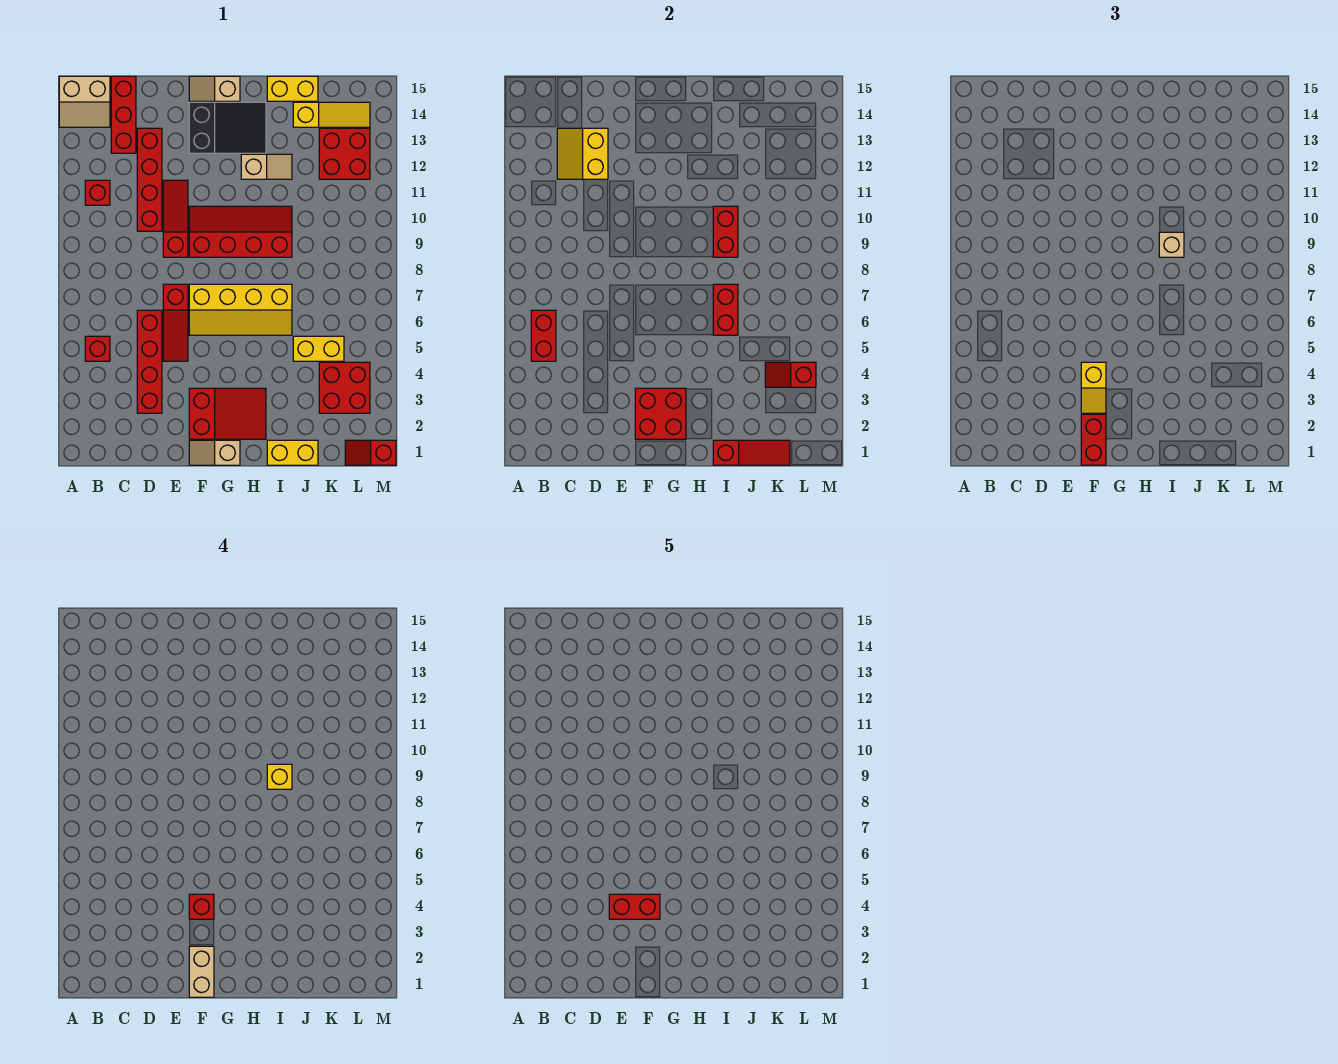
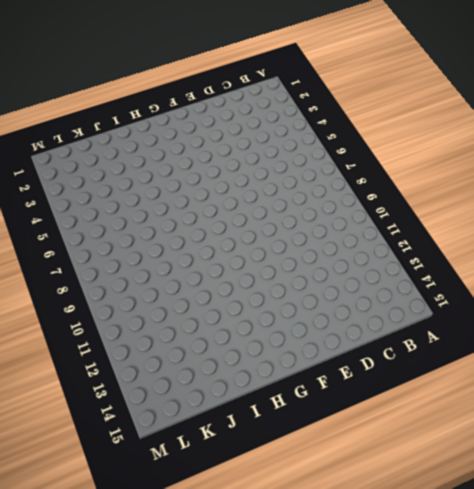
none -> tan slope A14:B15 level 1 top 15
none -> red brick B5 level 1
none -> red brick B11 level 1
none -> red brick C13:C15 level 1

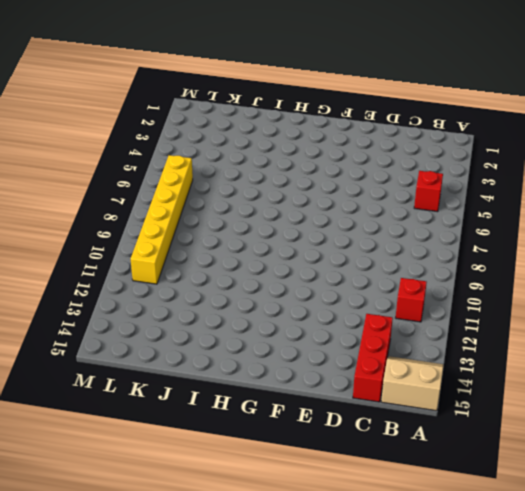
yellow brick L6:L11 level 1 -> none
none -> red brick D3:D6 level 1
none -> red brick D10:D13 level 1
none -> red slope E5:E7 level 1 top 7
none -> red slope E9:E11 level 1 top 9

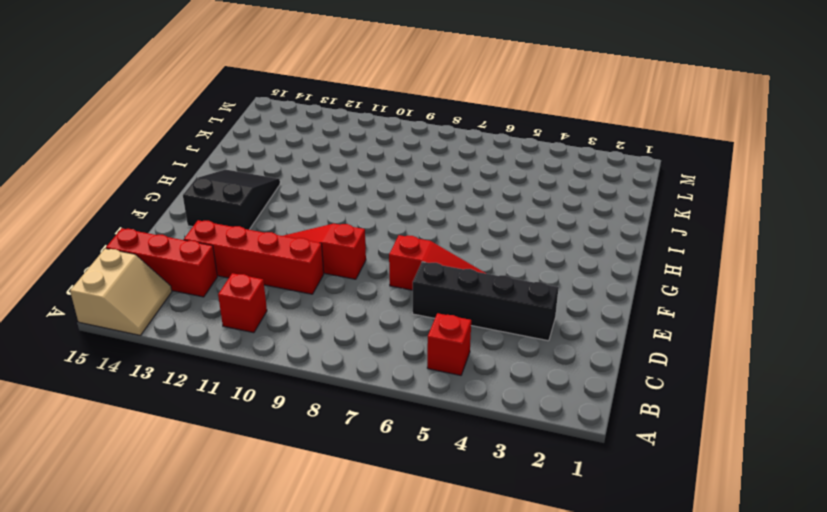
black brick D3:D6 level 1 -> red brick D3:D6 level 1
none -> tan slope F1:G1 level 1 top G
none -> red slope F2:H3 level 1 top F
none -> yellow slope F6:I7 level 1 top 7
none -> red slope F9:I10 level 1 top 9

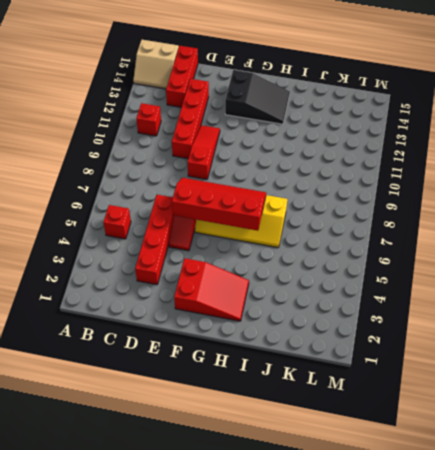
red slope E6:H7 level 2 top 6 -> red slope F9:I10 level 1 top 9
none -> tan slope F1:G1 level 1 top G
none -> tan slope F15:G15 level 1 top G
none -> tan slope H12:I12 level 1 top H
none -> yellow brick I1:J1 level 1

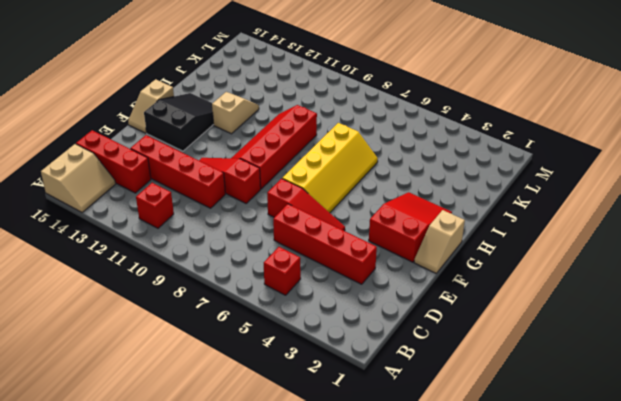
none -> yellow brick I1:J1 level 1
none -> yellow brick I15:J15 level 1
none -> yellow brick J5:K5 level 1
none -> yellow slope J14:L14 level 1 top J

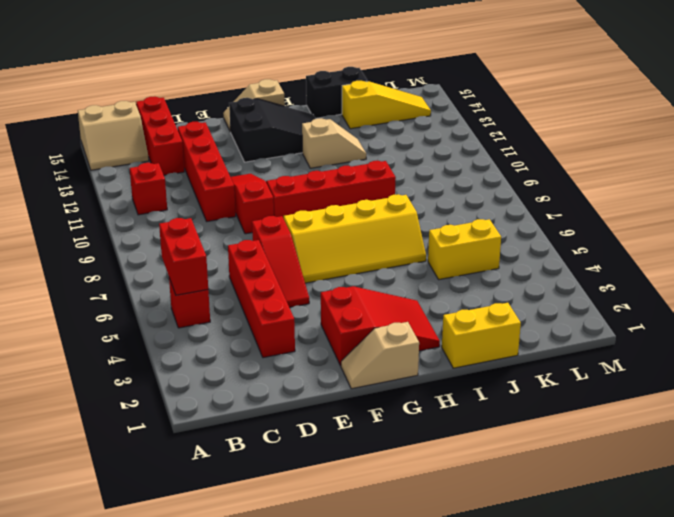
black brick I15:J15 level 1 -> yellow brick I15:J15 level 1
none -> red brick K3:L4 level 1
none -> red brick K12:L13 level 1
none -> red slope L1:M1 level 1 top M
none -> yellow slope C12:D13 level 2 top D

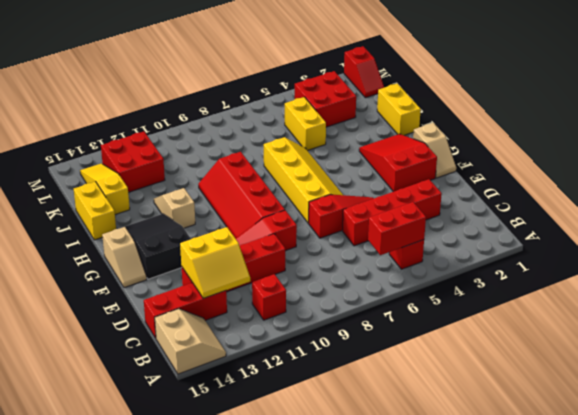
none -> red brick F2:G3 level 2
none -> red slope I1:K1 level 2 top I
none -> red brick I6:I7 level 2
none -> red brick I9:I10 level 2

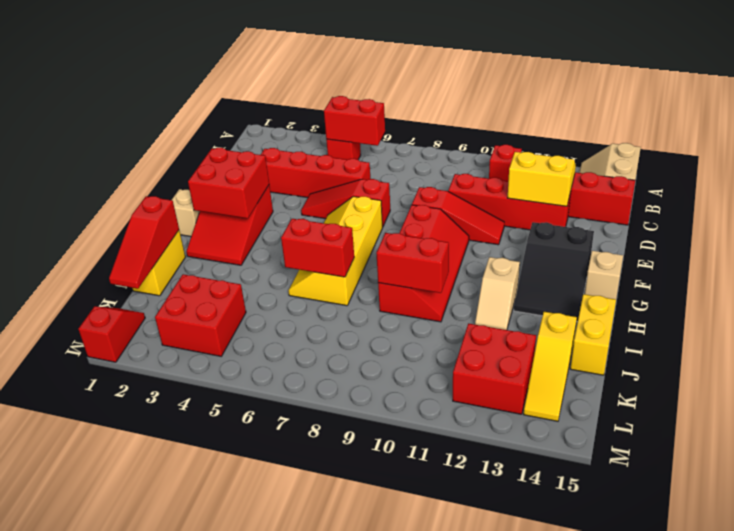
none -> yellow brick J5:K5 level 1
none -> red slope K4:L4 level 2 top L
none -> red brick F1:F2 level 3
none -> yellow slope F3:F4 level 3 top 4

